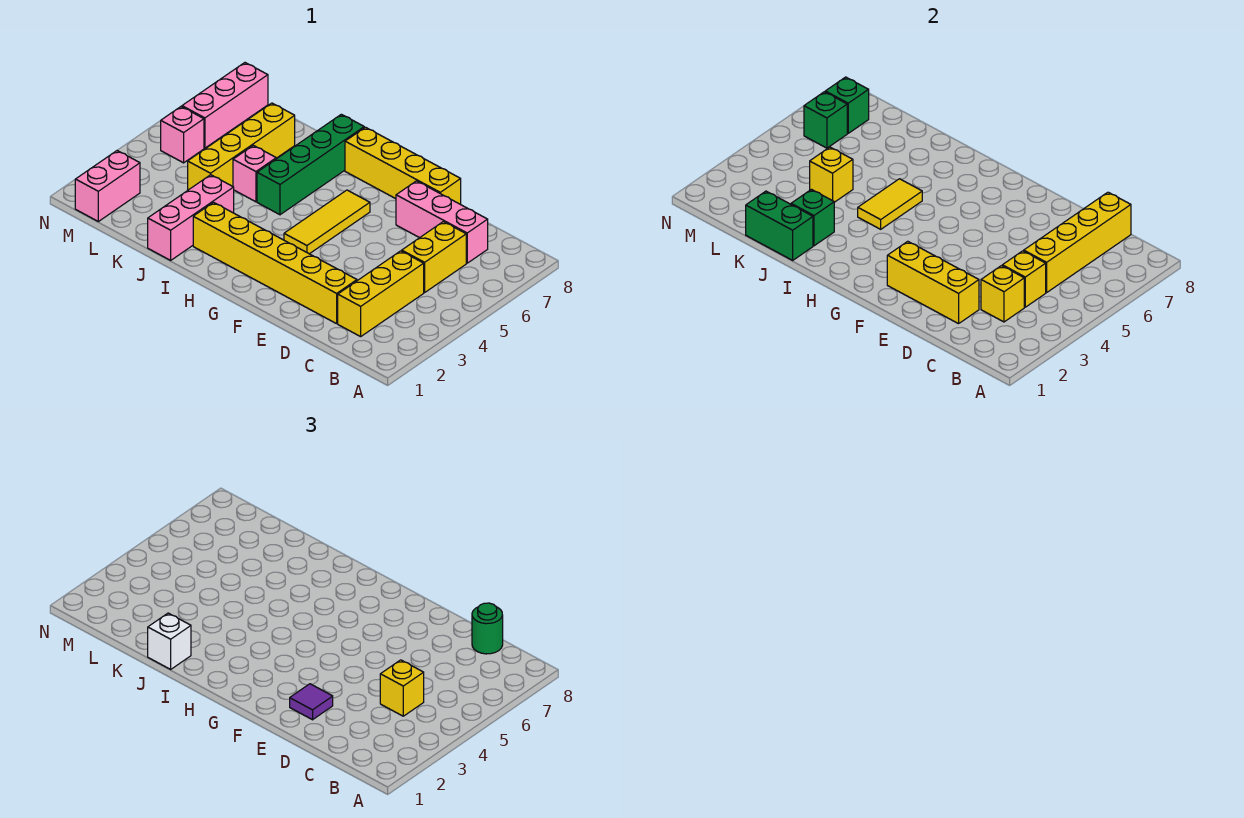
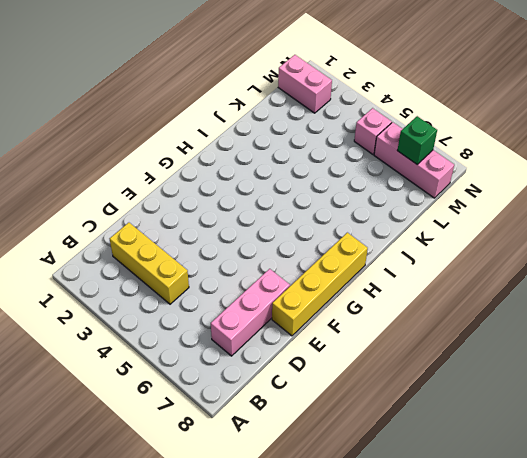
none -> yellow brick C5:C6 level 1
none -> yellow brick D2:I2 level 1
none -> yellow tile G4:G6 level 1

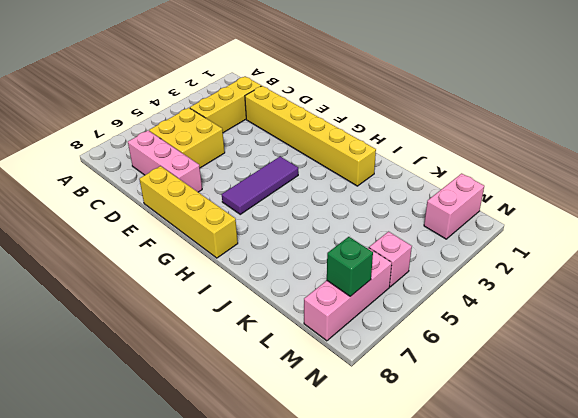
yellow brick C5:D6 level 1 -> yellow brick C5:C6 level 1
purple tile G4:G6 level 1 -> yellow tile G4:G6 level 1
none -> green brick I5:I8 level 1
none -> pink brick J1:J3 level 1
none -> pink brick J5 level 1

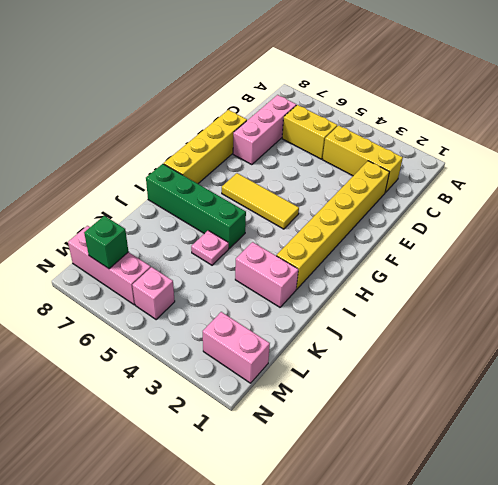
pink brick J2:J3 level 1 -> pink brick J1:J3 level 1
pink plate J5 level 1 -> pink brick J5 level 1
none -> yellow brick K4:K7 level 1
none -> yellow brick C3 level 2
none -> yellow brick C4 level 2

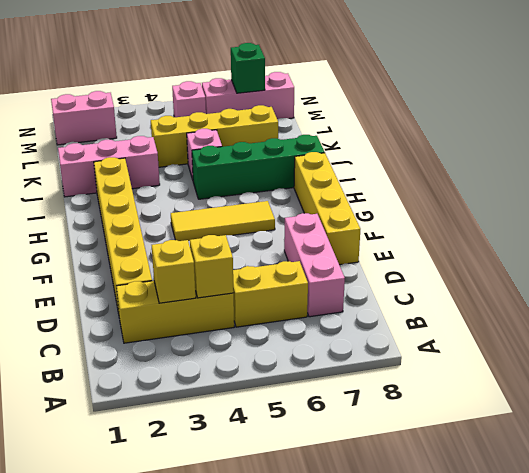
none -> yellow brick C5:C8 level 2
none -> yellow brick D2:F2 level 2
none -> yellow tile I4:I5 level 2

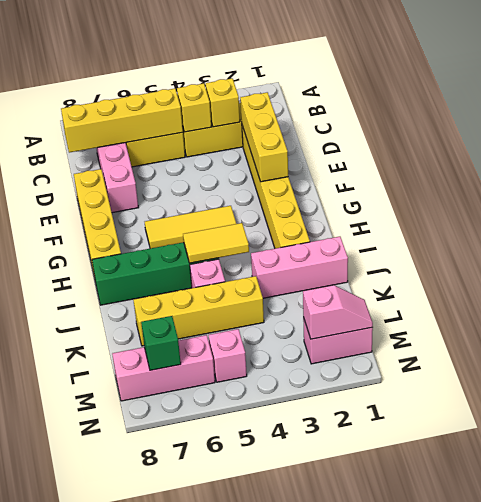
pink slope M1:M2 level 2 top 2 -> none
none -> green brick J1:K1 level 2
none -> green brick J2 level 2
none -> yellow brick K4 level 2

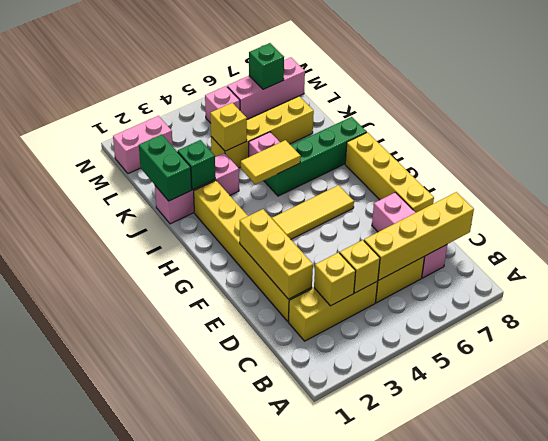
none -> green brick M6 level 2
none -> yellow brick C4 level 3
none -> green round brick C8 level 3

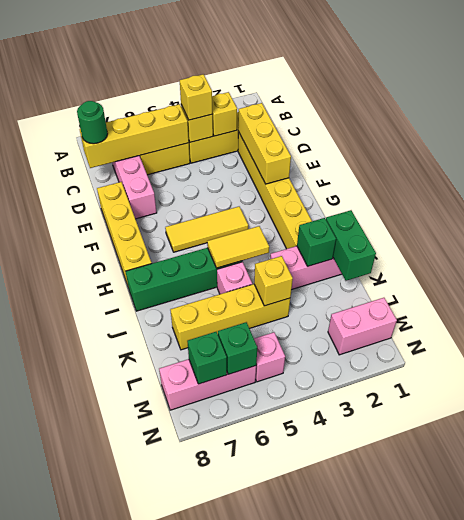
none -> purple tile E2 level 3
none -> white brick J1 level 3

